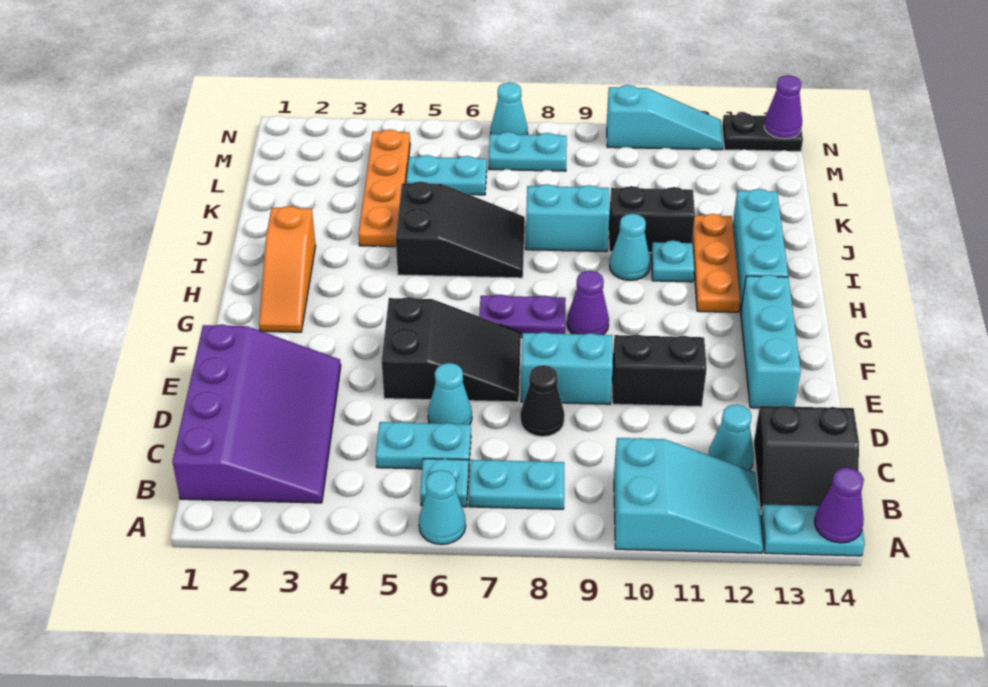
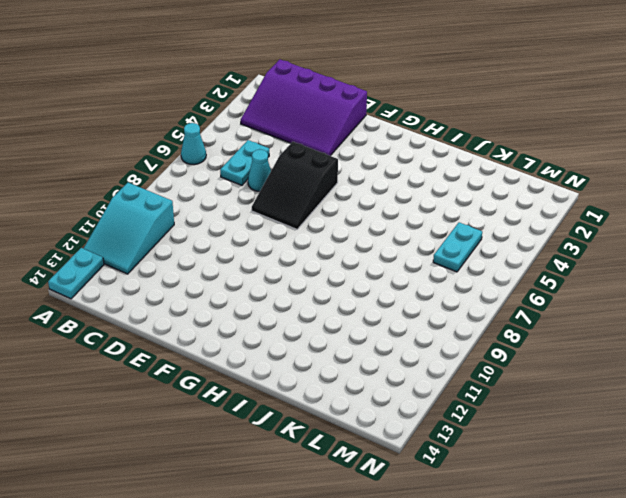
none -> cyan plate B6 level 1
none -> cyan plate B7:B8 level 1
none -> black slope B13:C14 level 1 top C
none -> cyan cone C12 level 1

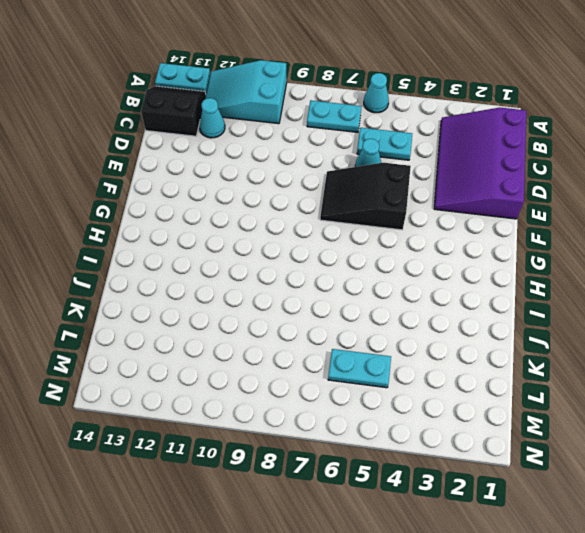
none -> cyan plate B6 level 1
none -> black cone D8 level 1
none -> cyan brick E8:E9 level 1
none -> black brick E10:E11 level 1

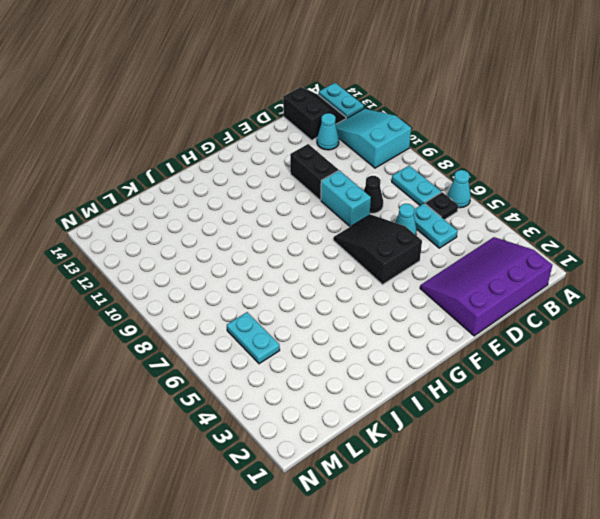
black plate B6 level 1 -> cyan plate B6 level 1
none -> cyan brick E13:G13 level 1
none -> orange slope G2:I2 level 1 top I
none -> purple plate G7:G8 level 1
none -> purple cone G9 level 1

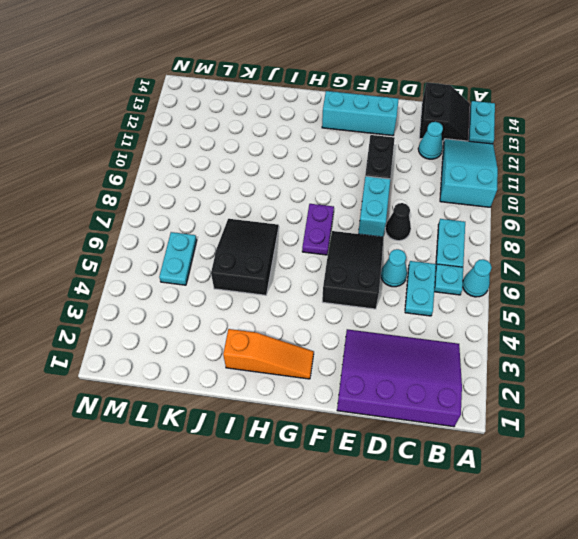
none -> purple cone G9 level 1
none -> orange plate H12:J12 level 1
none -> cyan brick H13:J13 level 1
none -> cyan cone I10 level 1

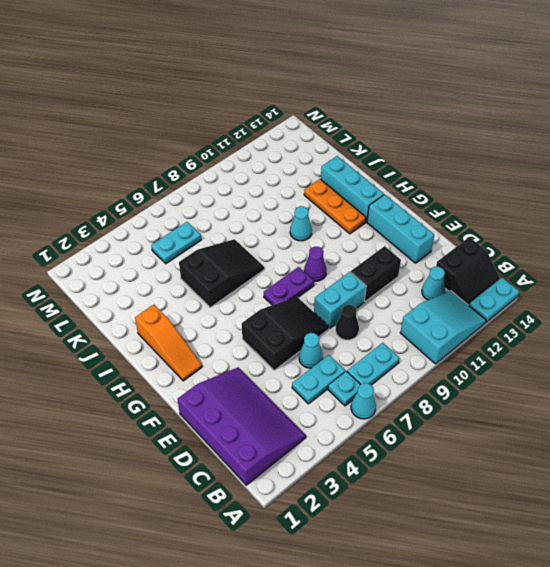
none -> cyan plate I11 level 1
none -> orange plate J4:M4 level 1
none -> cyan brick J8:J9 level 1
none -> black brick J10:J11 level 1

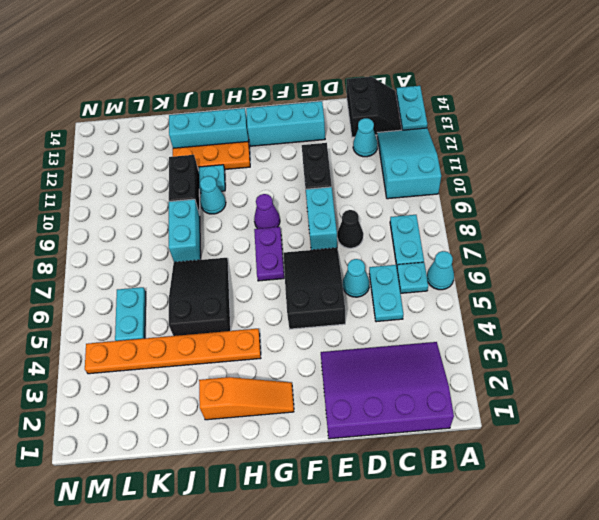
orange plate H4:M4 level 1 -> orange plate J4:M4 level 1
none -> cyan plate M7:M8 level 1
none -> cyan cone N7 level 1
none -> cyan slope N10:N12 level 1 top 10
none -> black plate N13:N14 level 1

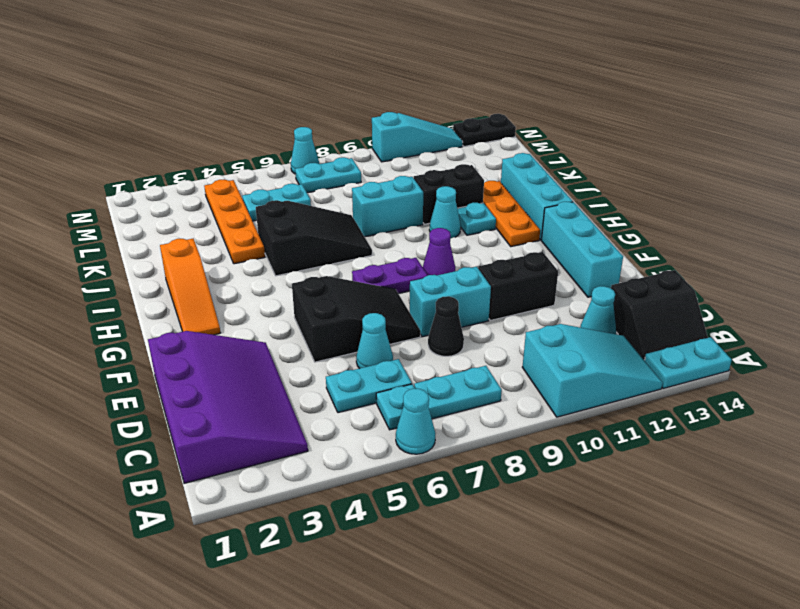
none -> purple cone A14 level 2
none -> purple cone N14 level 2

